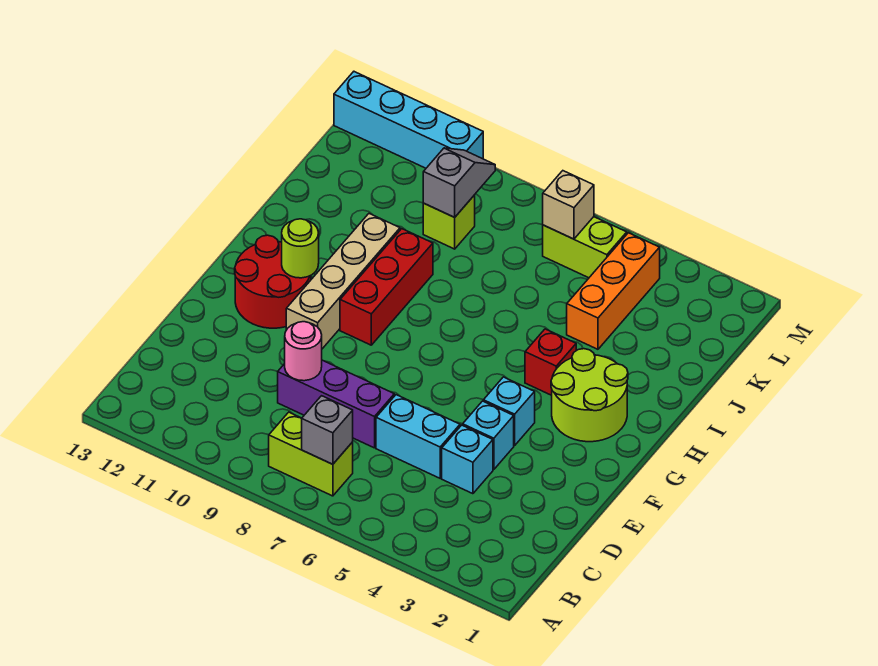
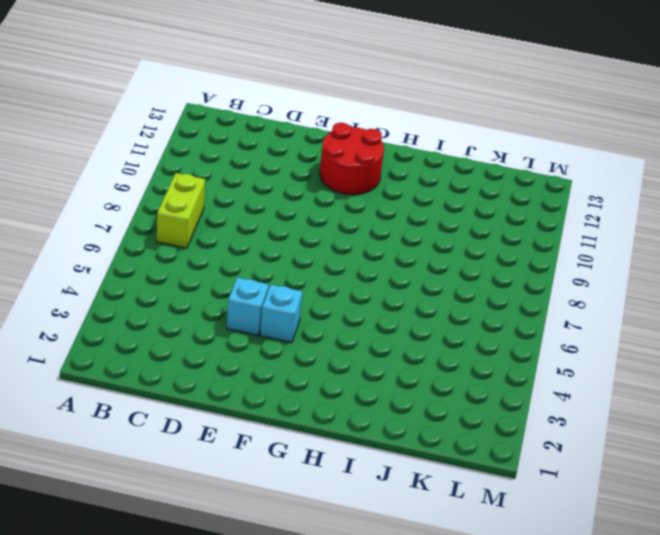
none -> cyan brick D4 level 1
none -> cyan brick D5:D6 level 1
none -> purple brick D7:D9 level 1

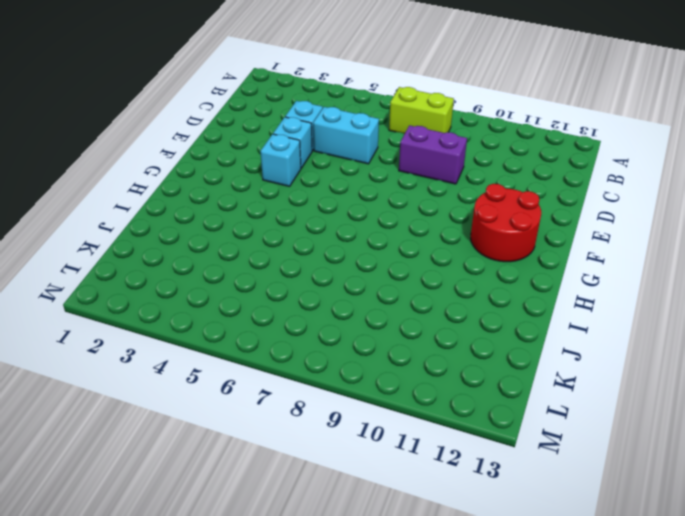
purple brick D8:D9 level 1 -> purple brick D7:D9 level 1
none -> tan brick F10:I10 level 1
none -> lime round brick G2:H3 level 1
none -> red brick G9:I9 level 1

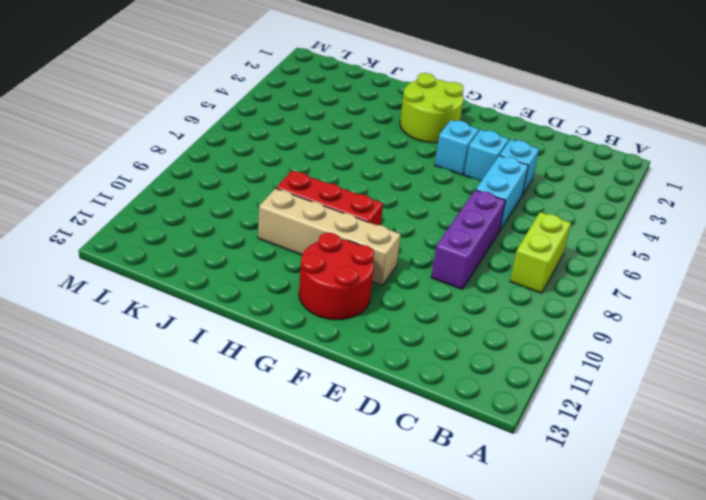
none -> red brick H4 level 1
none -> orange brick J4:L4 level 1
none -> lime brick K9 level 1

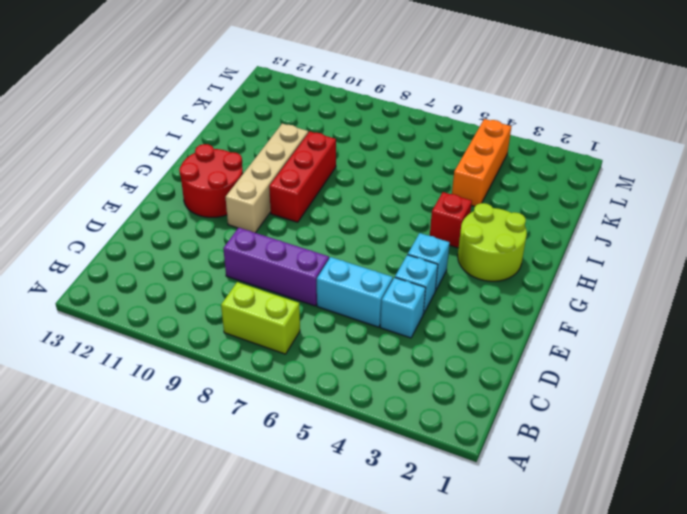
none -> lime brick K9 level 1
none -> lime brick L5:L6 level 1
none -> cyan brick M10:M13 level 1

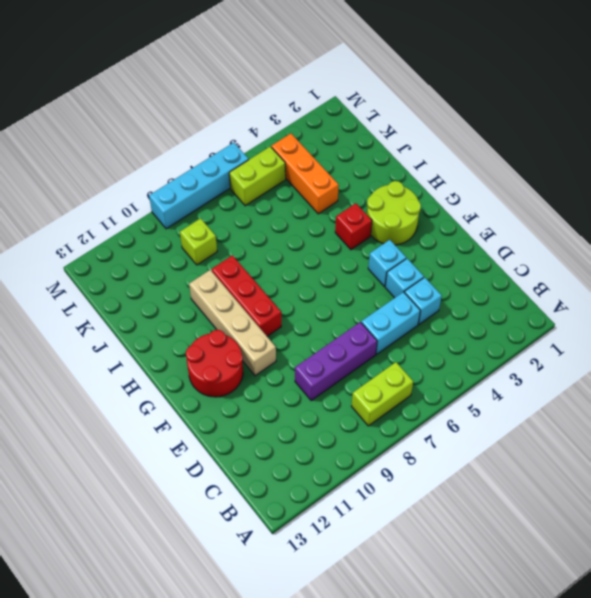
cyan brick M6:M9 level 1 -> cyan brick M10:M13 level 1
none -> grey brick B7 level 2
none -> pink round brick D9 level 2
none -> lime round brick G11 level 2

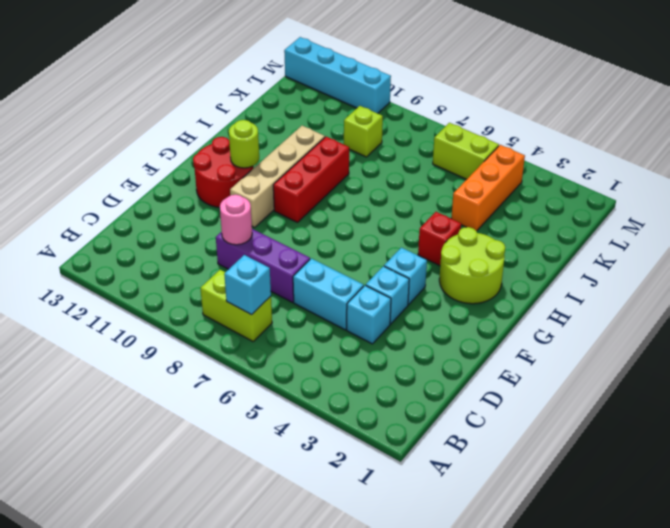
cyan brick B7 level 2 -> grey brick B7 level 2
none -> grey slope K9:L9 level 2 top K
none -> tan brick L6 level 2

